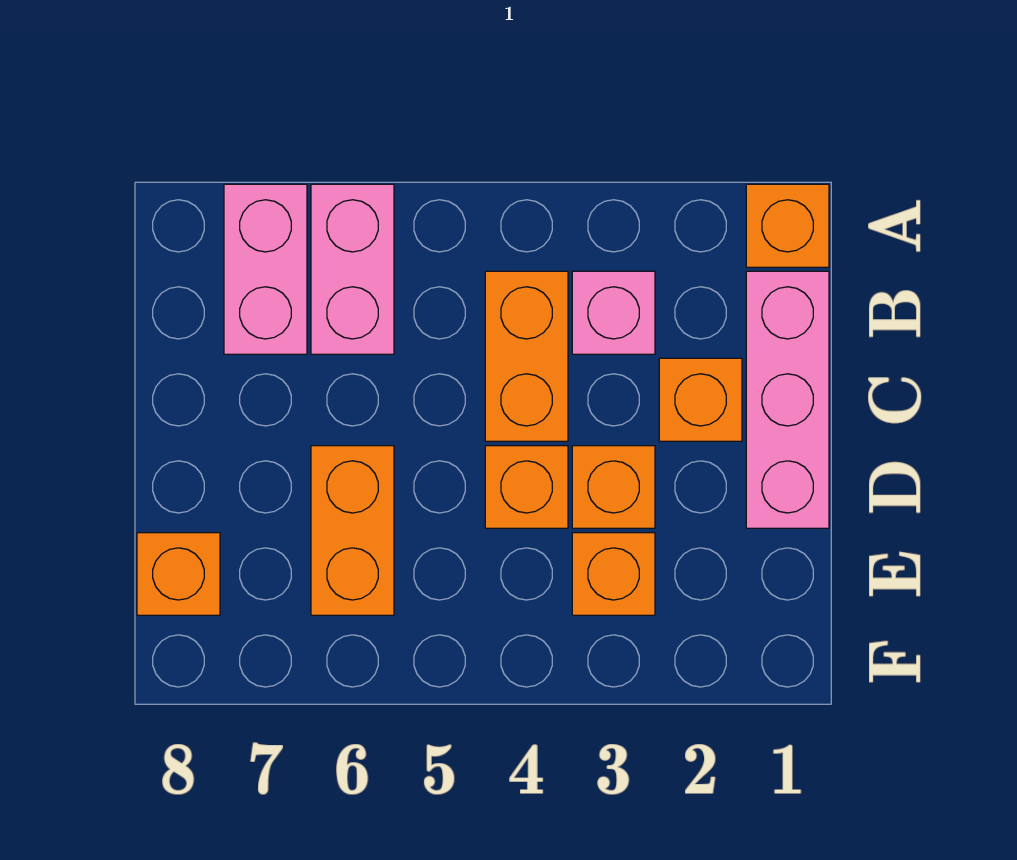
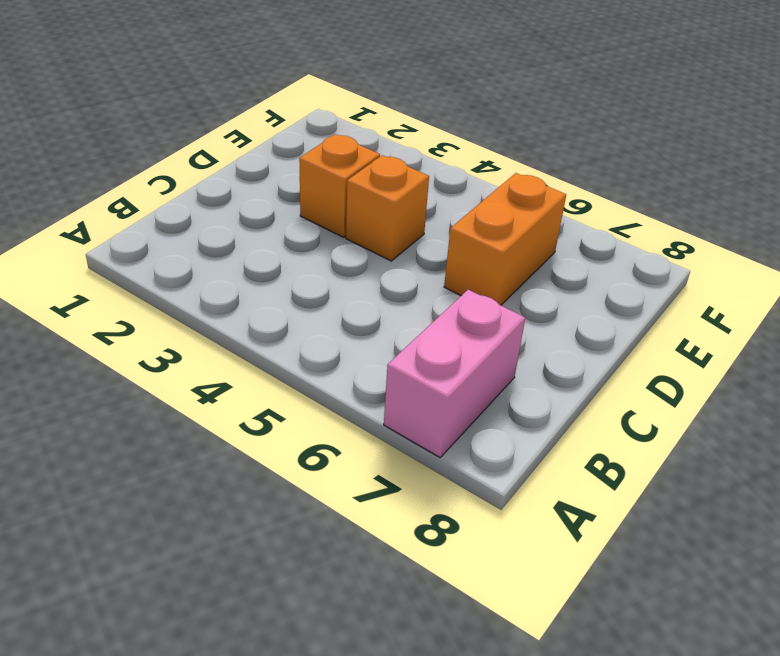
none -> orange brick A1 level 1
none -> pink brick A6:B6 level 1
none -> pink brick B1:D1 level 1

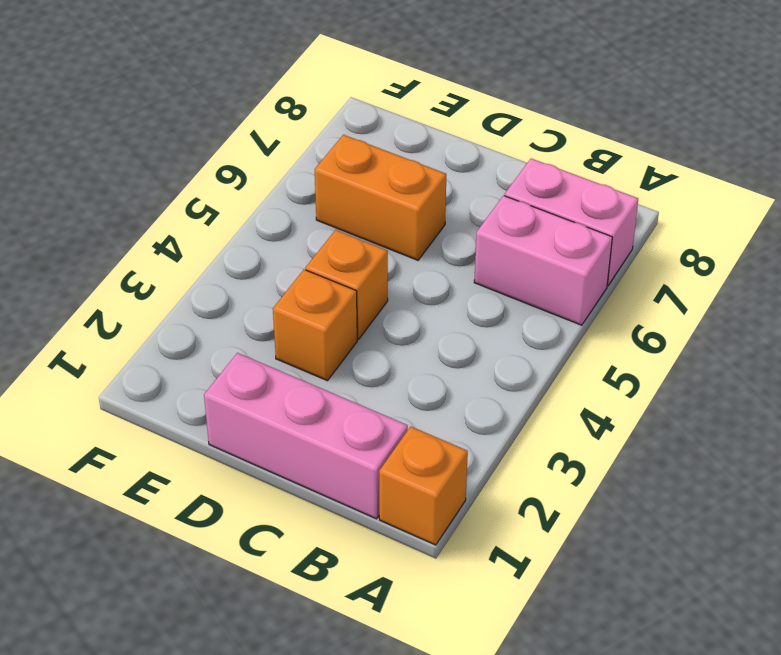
none -> pink brick B3 level 1
none -> orange brick B4:C4 level 1
none -> orange brick C2 level 1

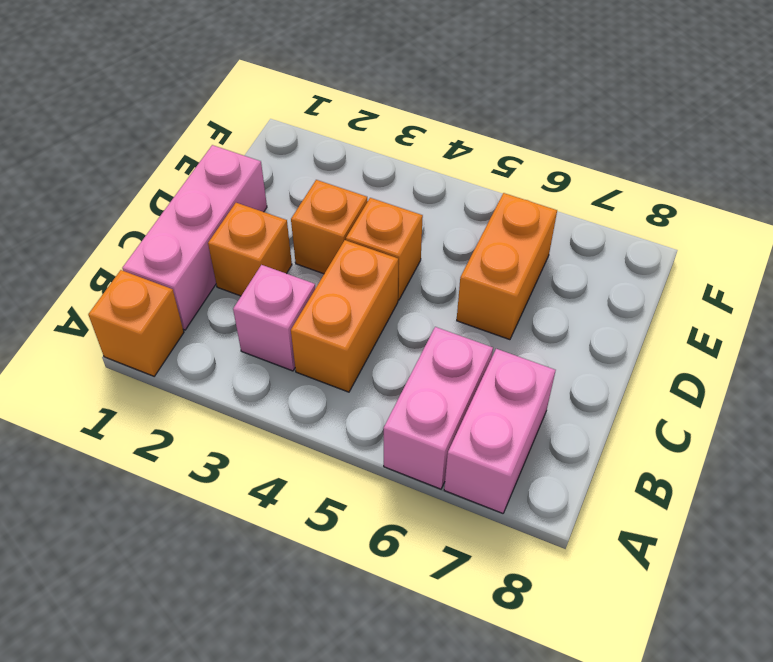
none -> orange brick E3 level 1
none -> orange brick E8 level 1

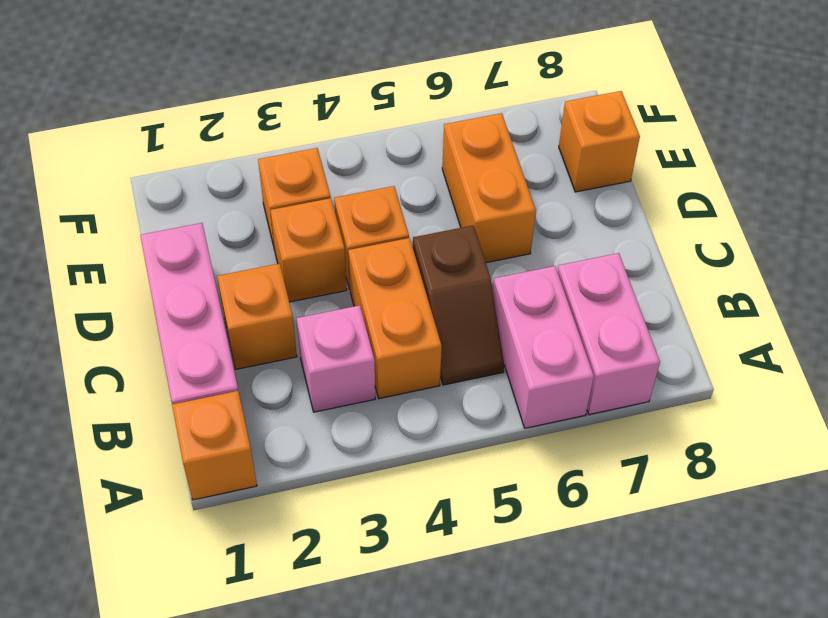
brown slope B5:C5 level 1 top C -> none

